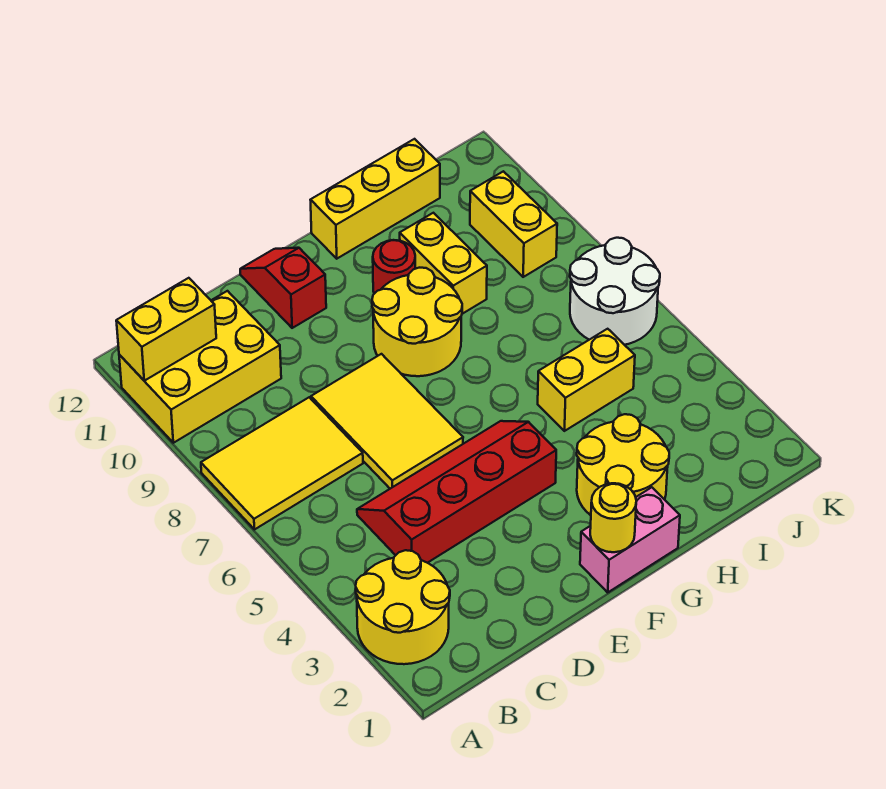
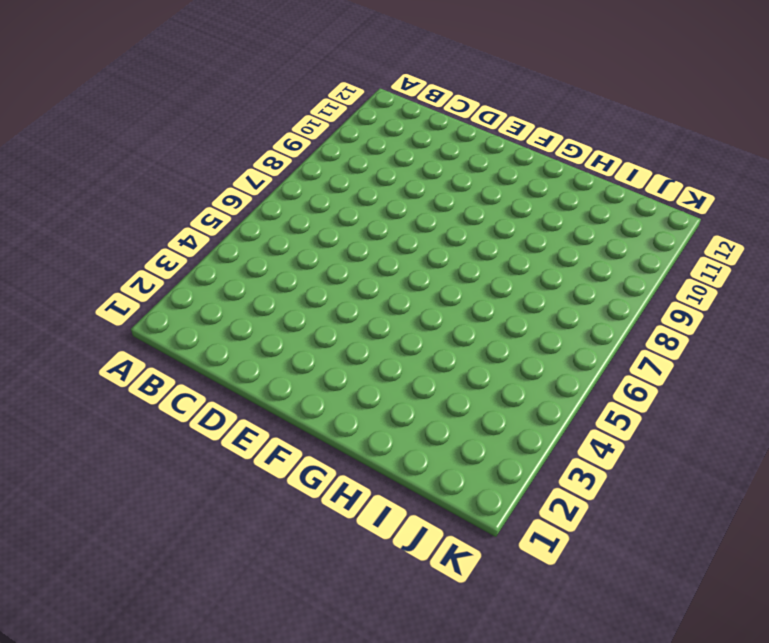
none -> yellow round brick A2:B3 level 1
none -> yellow tile A7:C8 level 1
none -> yellow brick A10:C11 level 1

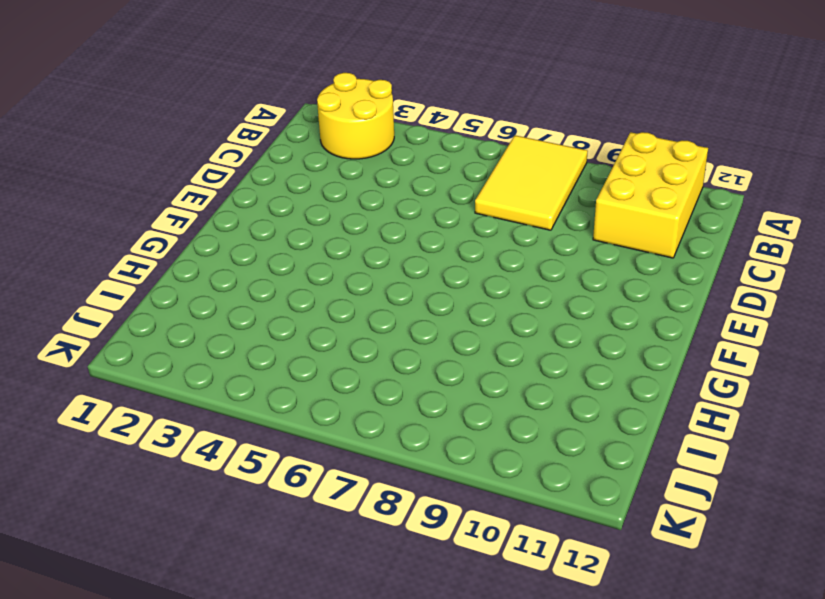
none -> red slope C4:F5 level 1 top 4
none -> yellow tile D6:E8 level 1
none -> red slope E11:E12 level 1 top 11

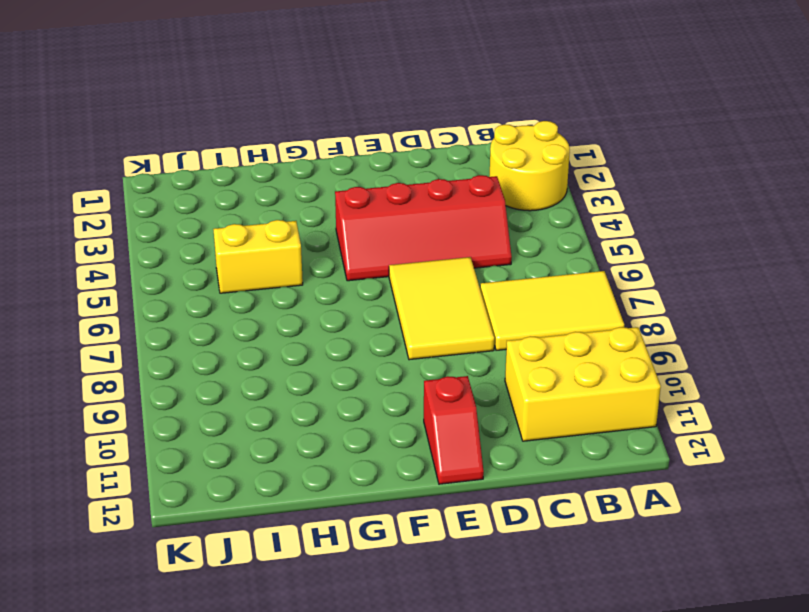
none -> pink brick F1:G1 level 1
none -> yellow round brick F8:G9 level 1
none -> yellow round brick G2:H3 level 1

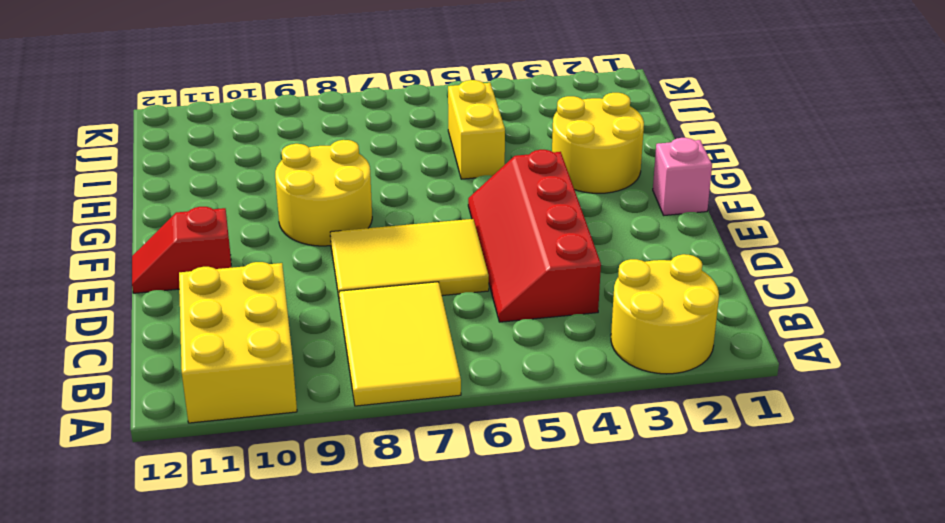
pink brick F1 level 1 -> pink brick F1:G1 level 1
none -> red round brick G10 level 1
none -> yellow brick G12:I12 level 1
none -> yellow brick H9:H10 level 1

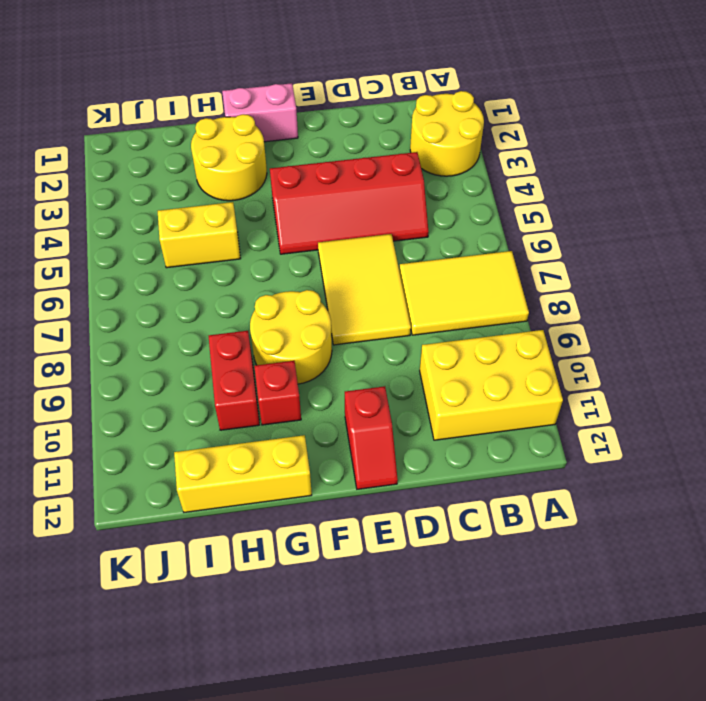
red brick G10 level 1 -> red round brick G10 level 1
red brick H9:H10 level 1 -> yellow brick H9:H10 level 1
none -> white round brick J6:K7 level 1
none -> yellow brick J9:J10 level 1
none -> yellow brick A11:B11 level 2

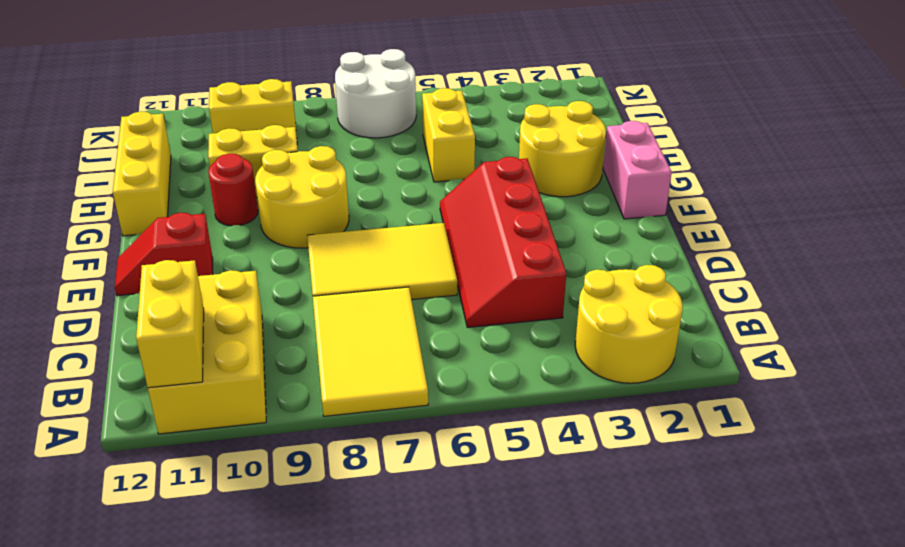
none -> yellow round brick F1 level 2

